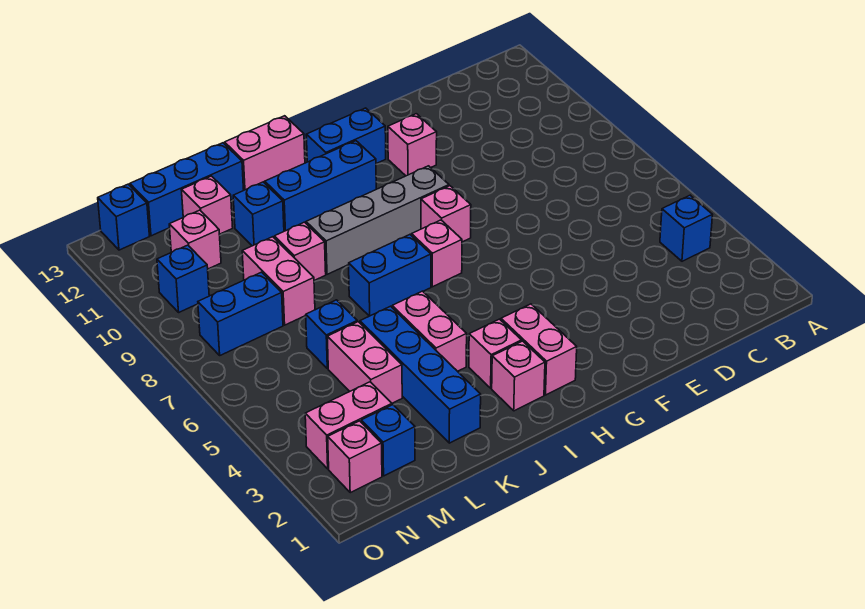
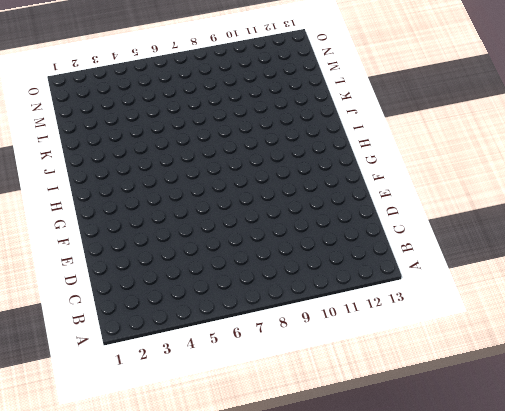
none -> blue brick B4 level 1
none -> pink brick F11 level 1
none -> pink brick G8 level 1

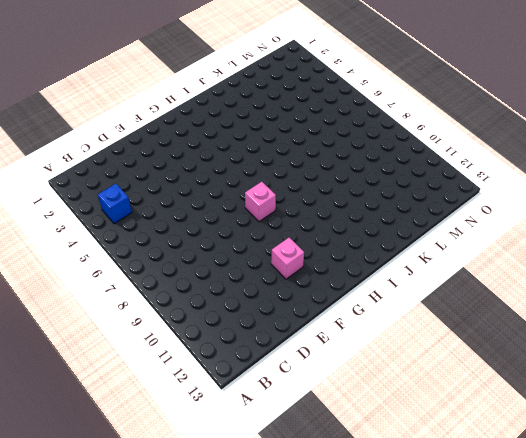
none -> grey brick G9:J9 level 1
none -> blue brick G12:H12 level 1
none -> pink brick H2:H3 level 1

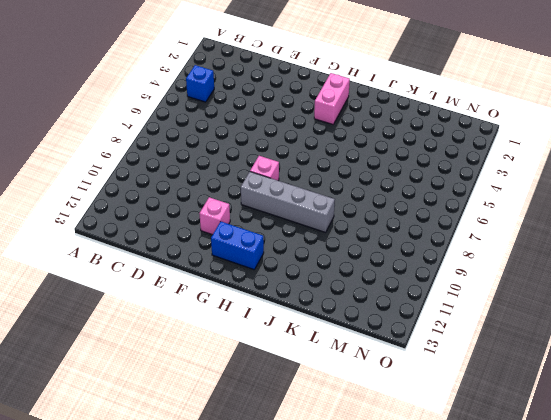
none -> pink brick H7 level 1
none -> blue brick H11:J11 level 1
none -> pink brick I2 level 1

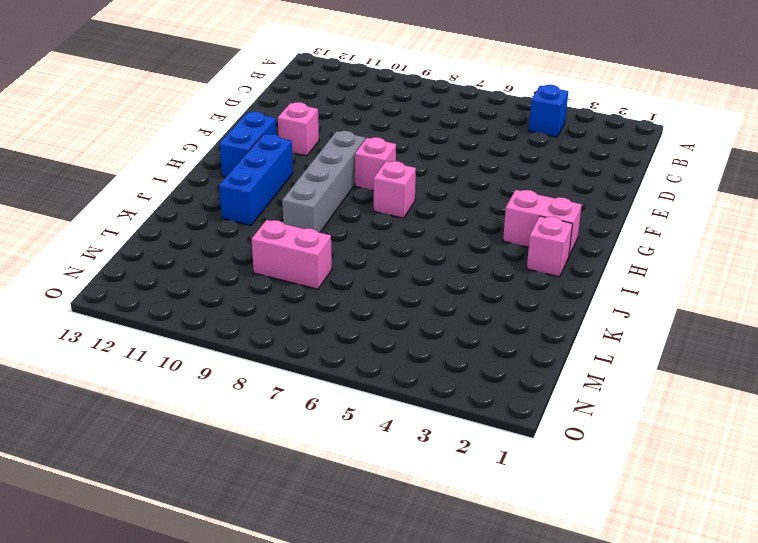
none -> pink brick I3 level 1
none -> blue brick I7:J7 level 1
none -> pink brick I13:J13 level 1

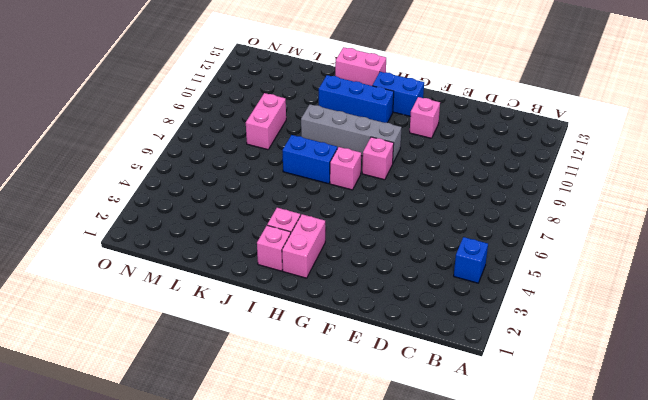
none -> pink brick J4:J5 level 1
none -> blue brick K2:K5 level 1
none -> pink brick K9 level 1

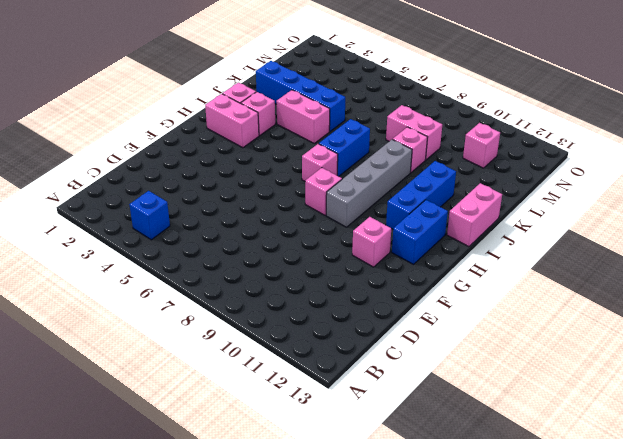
none -> blue brick K11 level 1
none -> blue brick K13:M13 level 1
none -> pink brick L4:L5 level 1

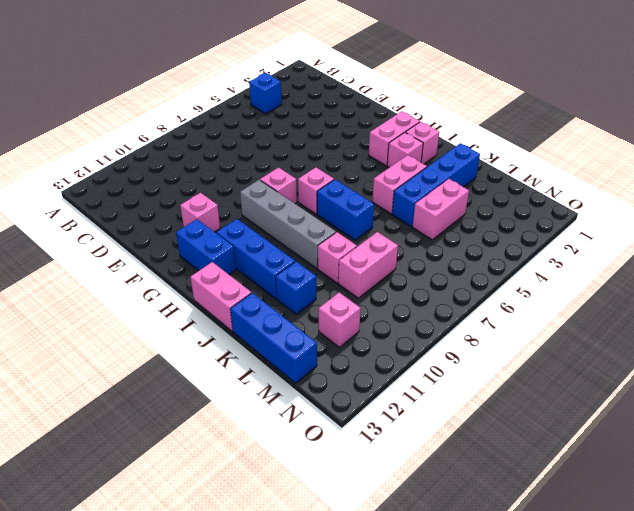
none -> blue brick L6 level 1
none -> pink brick L12 level 1
none -> blue brick M2 level 1

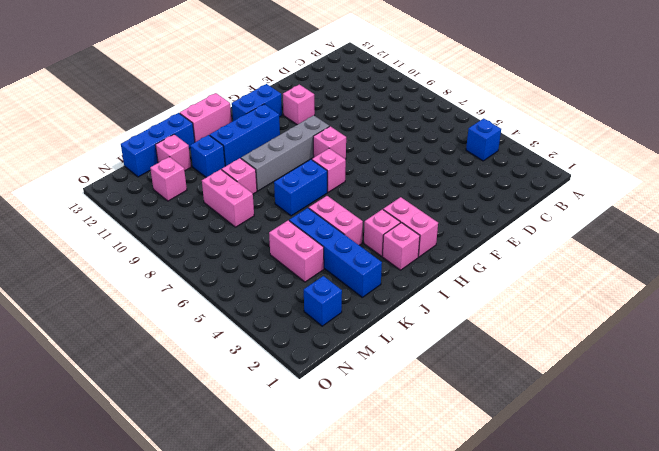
none -> blue brick L6 level 1
none -> pink brick M3:N3 level 1
none -> blue brick M8:N8 level 1

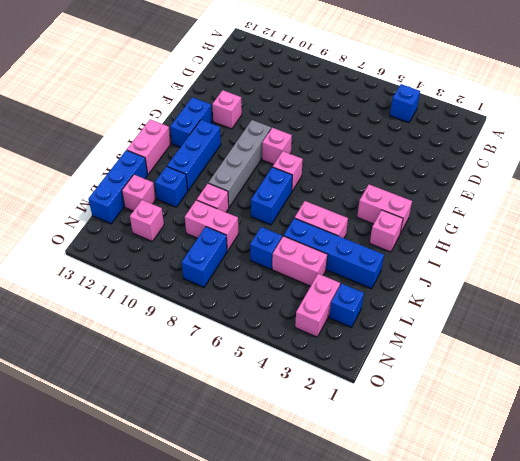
none -> pink brick I3 level 1
none -> pink brick N2 level 1
none -> blue brick N10 level 1

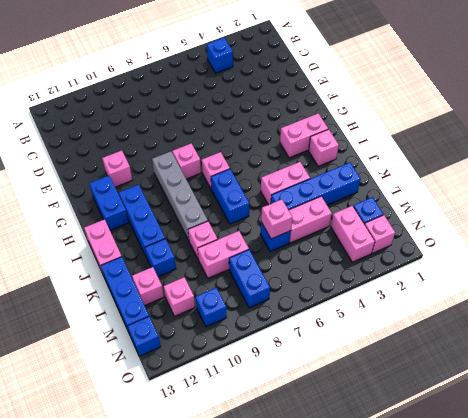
pink brick L6 level 2 -> pink brick I3 level 1

